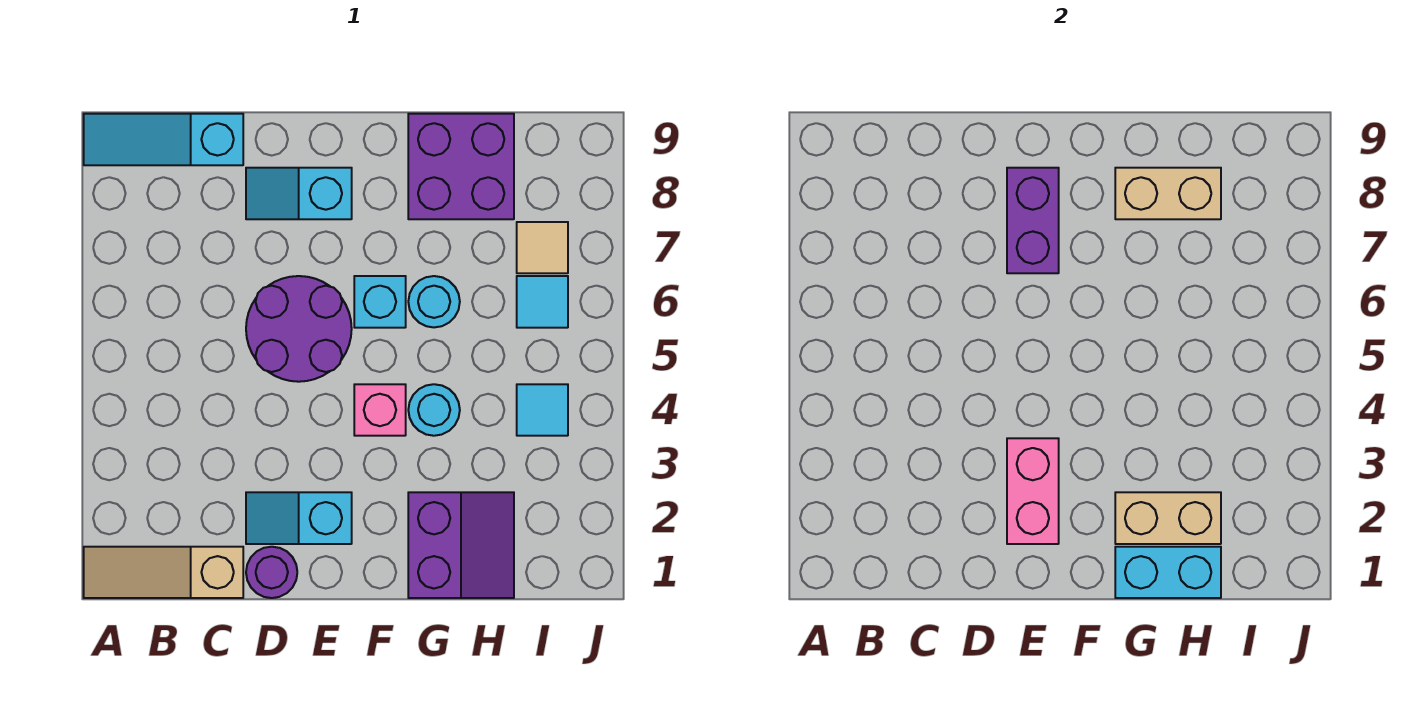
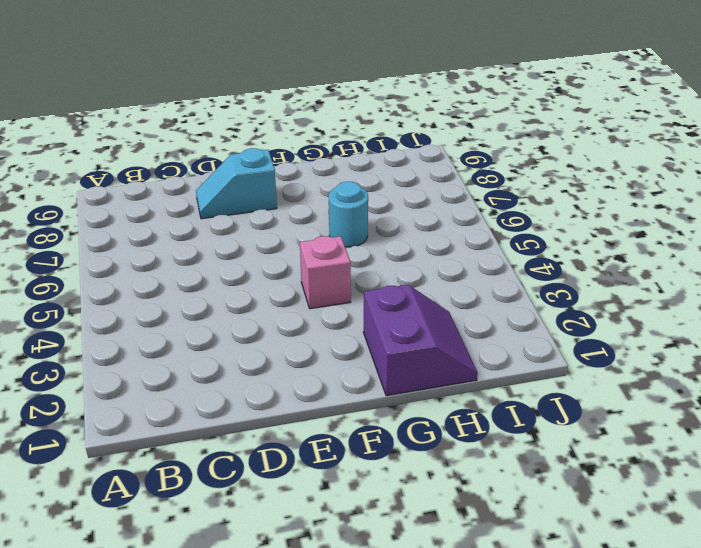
none -> tan slope A1:C1 level 1 top C
none -> cyan slope A9:C9 level 1 top C
none -> purple round brick D1 level 1

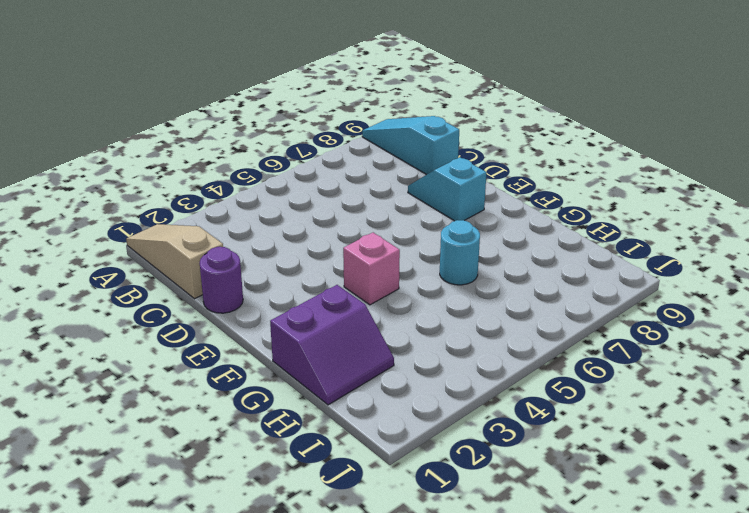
none -> cyan slope D2:E2 level 1 top E
none -> purple round brick D5:E6 level 1
none -> cyan brick F6 level 1

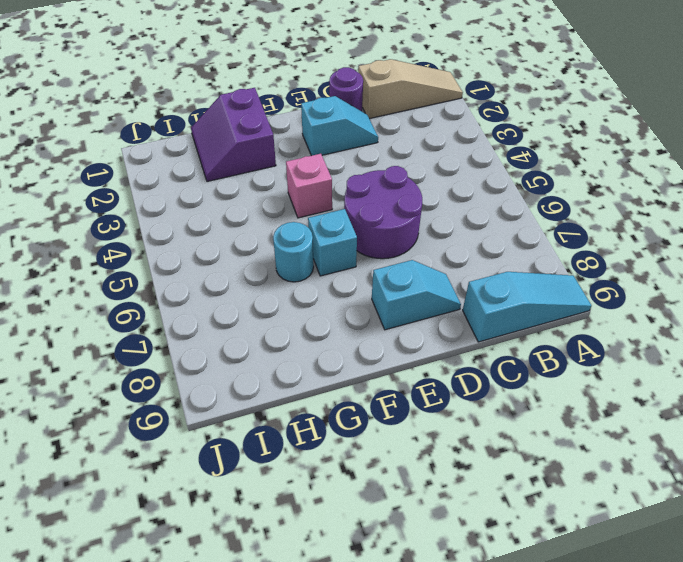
none -> cyan round brick G4 level 1
none -> purple brick G8:H9 level 1
none -> cyan tile I4 level 1

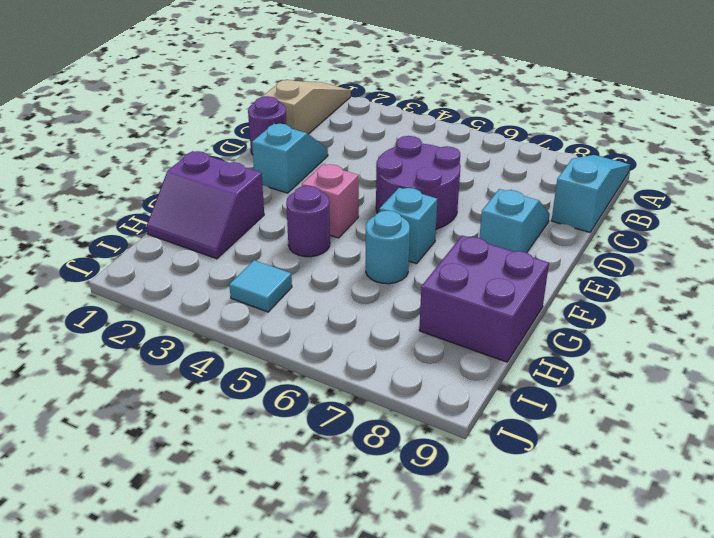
purple round brick G4 level 1 -> cyan round brick G4 level 1
none -> cyan tile I6 level 1
none -> tan tile I7 level 1
none -> pink brick E2:E3 level 2

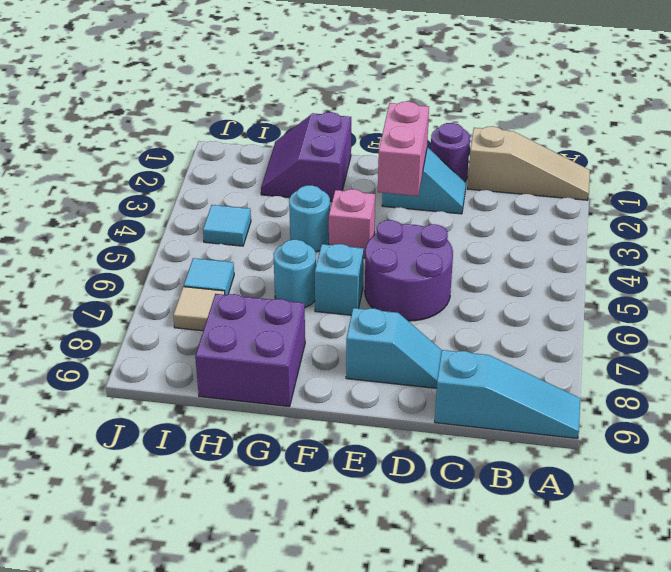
none -> purple brick E7:E8 level 2
none -> cyan brick G1:H1 level 2
none -> tan brick G2:H2 level 2

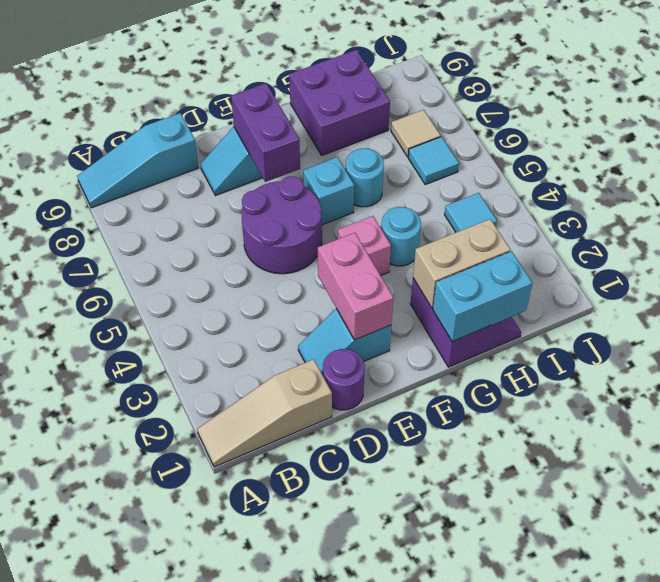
none -> tan brick G8:H8 level 2

